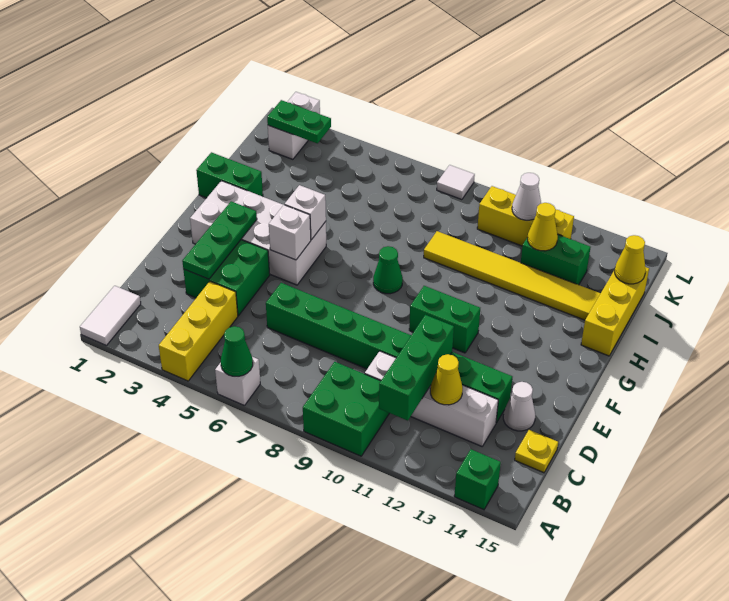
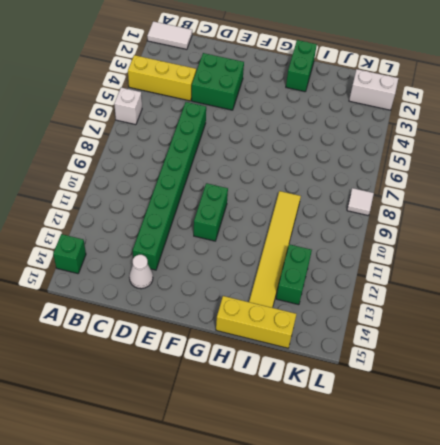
none -> green brick A9:B10 level 1
none -> white brick C10:C13 level 1
none -> yellow plate C15 level 1
none -> white brick F2:G5 level 1

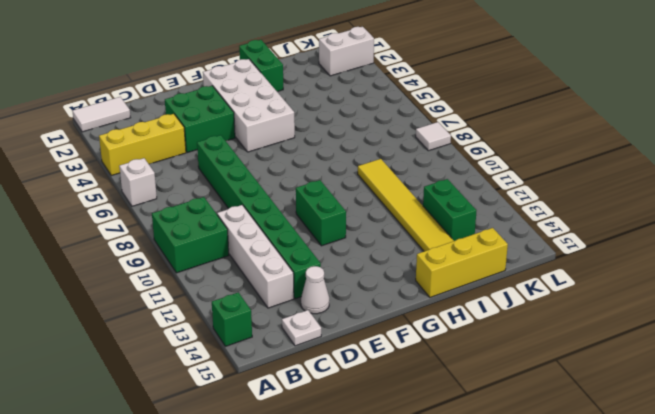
white plate C15 level 1 -> yellow plate C15 level 1
none -> green cone G8 level 1
none -> yellow brick K10:K12 level 1
none -> green cone A6 level 2
none -> green brick B11:D11 level 2

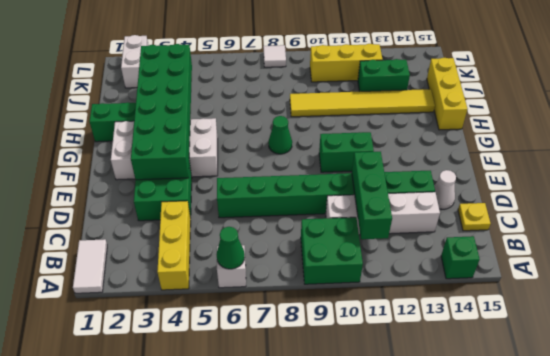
green brick E3:J4 level 2 -> green plate D3:F3 level 2
none -> yellow cone C12 level 2
none -> white brick F5 level 2
none -> white brick G5 level 2
none -> yellow cone J12 level 2

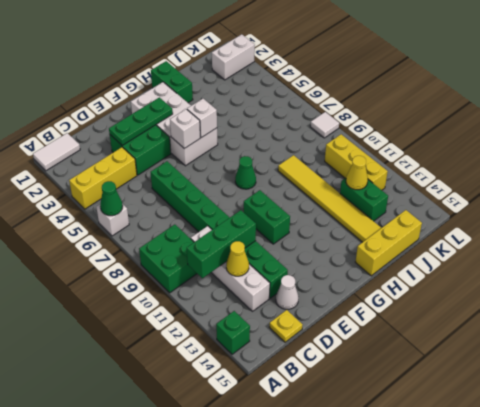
none -> yellow cone J15 level 2
none -> green plate K2:K3 level 2
none -> white cone K11 level 2

